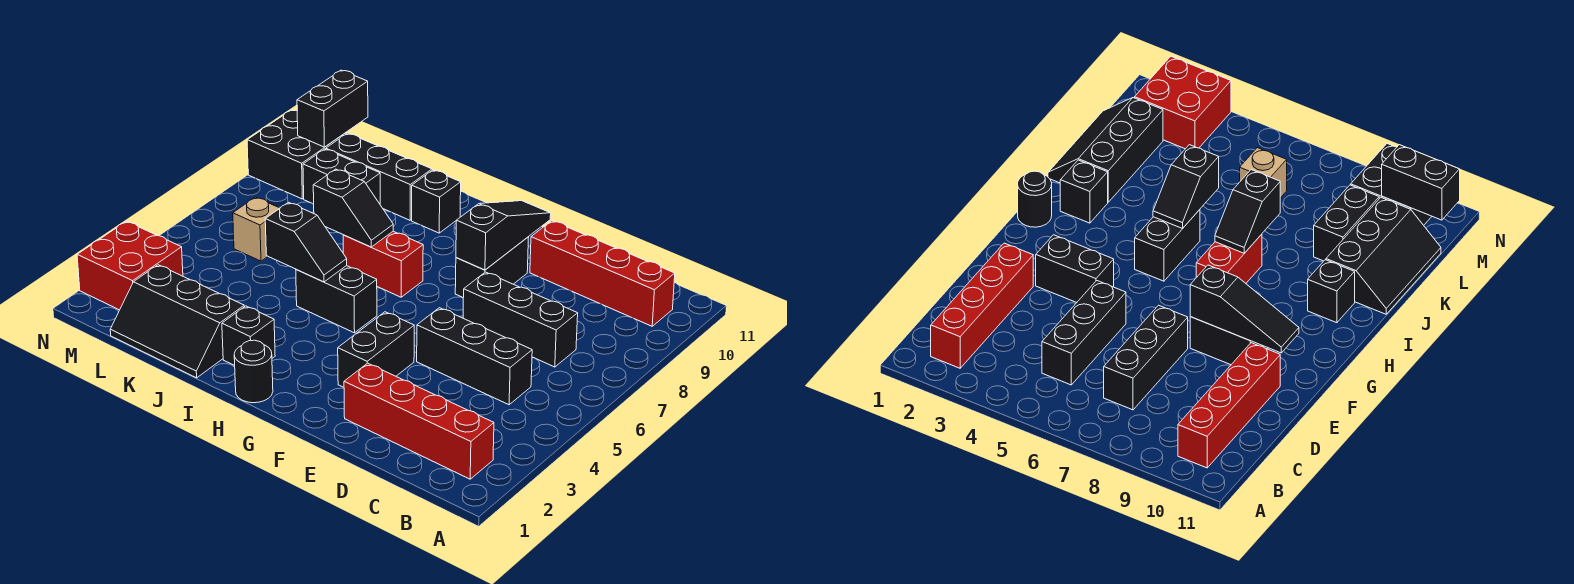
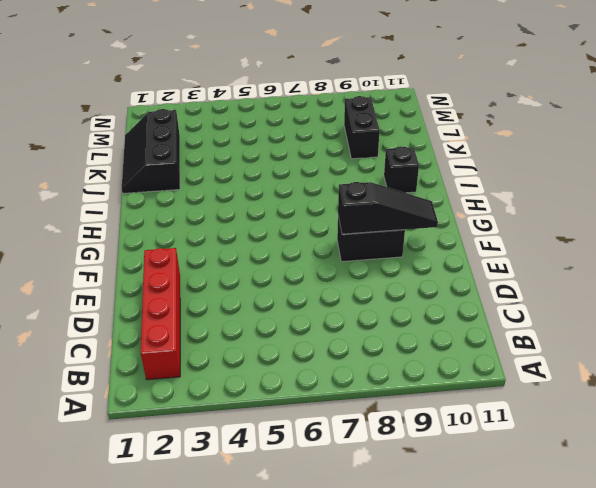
none -> red brick B10:E10 level 1
none -> black brick C5:E5 level 1
none -> black brick C7:E7 level 1

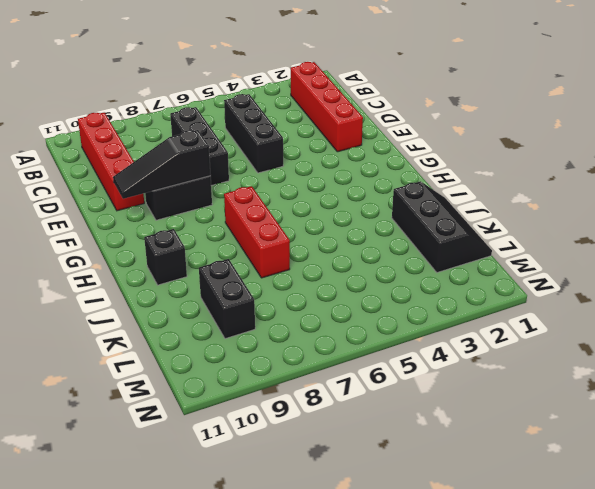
red brick H7:J7 level 1 -> red brick H7:I7 level 1
none -> black brick F3:F4 level 1
none -> black round brick H1 level 1
none -> black brick H5:I5 level 1

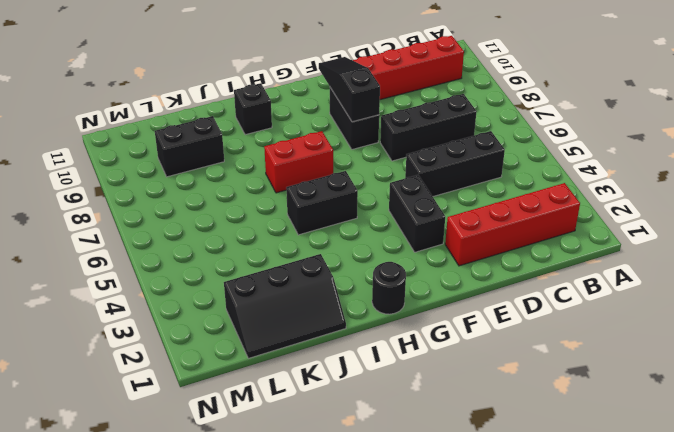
none -> black brick I2 level 1
none -> black slope J10:L11 level 1 top 10
none -> tan brick L6 level 1

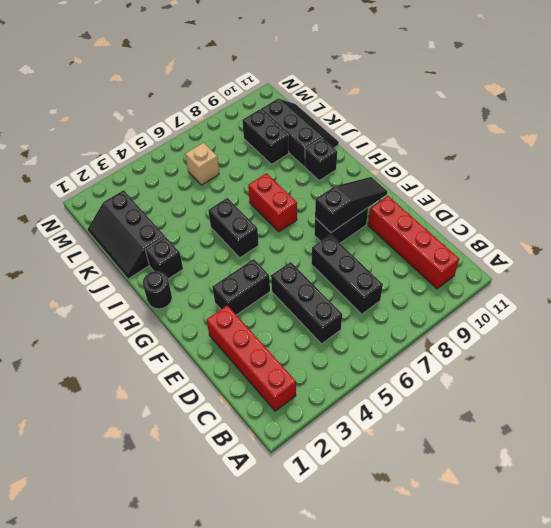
none -> red brick M2:N3 level 1
none -> black brick M9:N10 level 1
none -> black slope I5:J5 level 2 top J

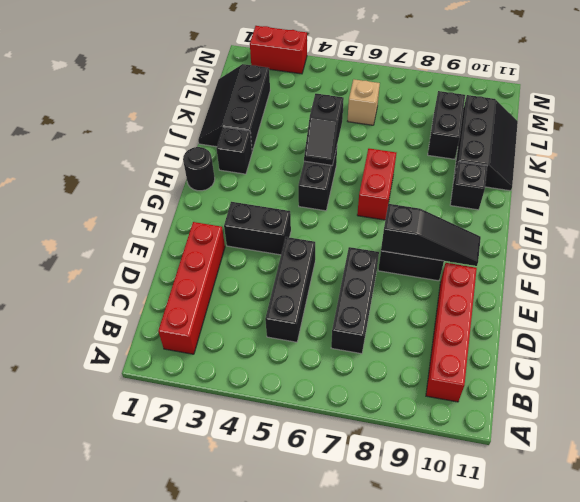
red brick N2:N3 level 1 -> red brick M2:N3 level 1
none -> black brick M9:N10 level 1
none -> black slope I7:J7 level 2 top J
none -> black brick M10:M11 level 2

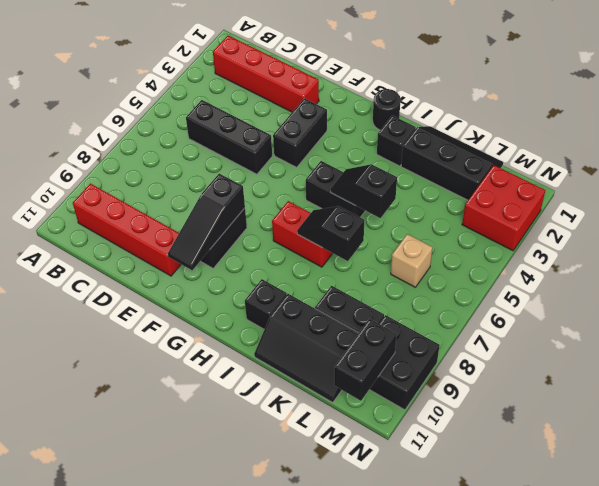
none -> black brick C7:E7 level 1

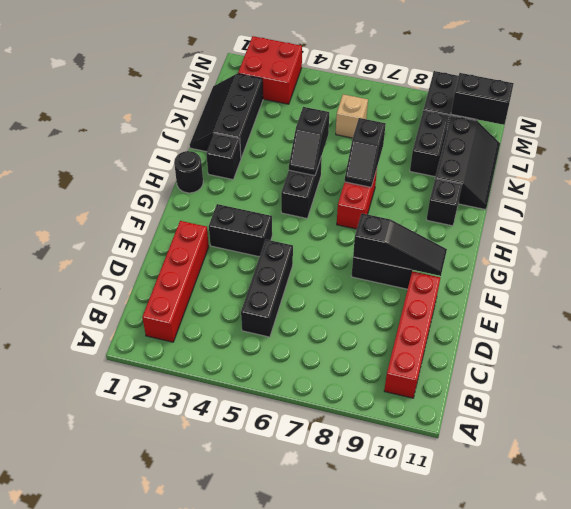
none -> black brick C7:E7 level 1

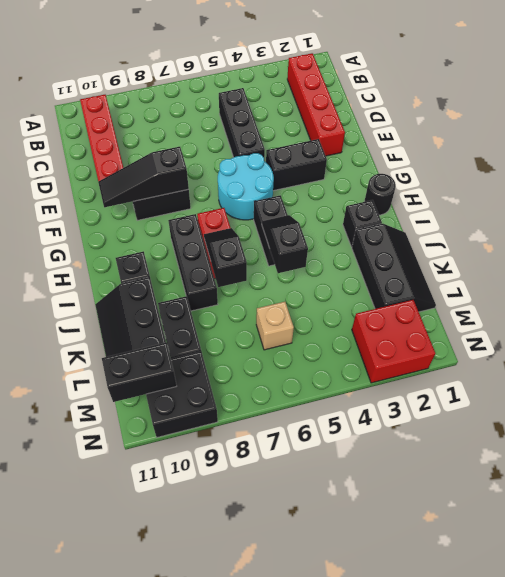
cyan round brick F5:G6 level 1 -> none
black brick H8:J8 level 1 -> black brick C7:E7 level 1

